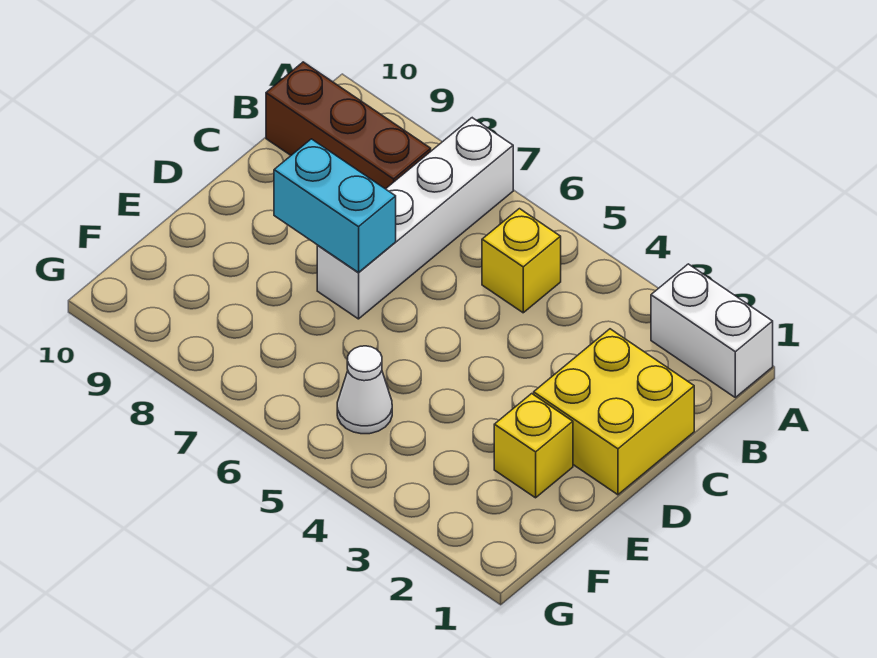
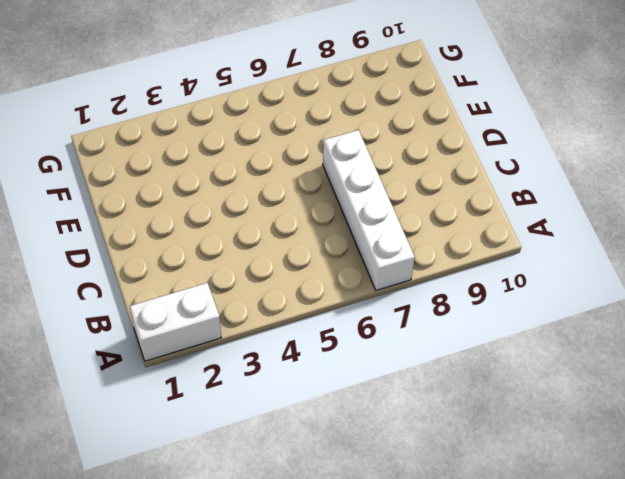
none -> yellow brick B5 level 1
none -> brown brick B8:B10 level 1

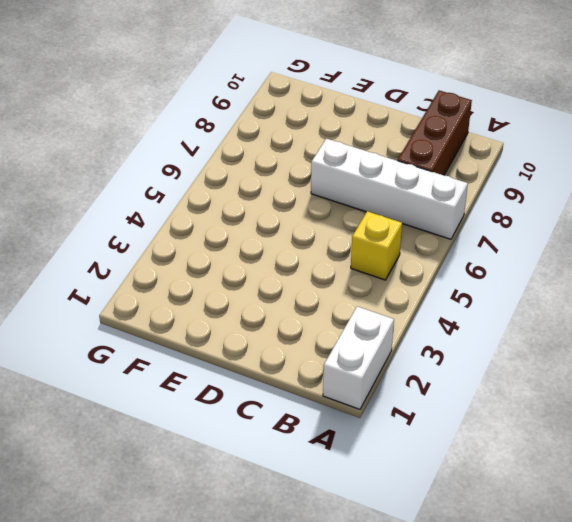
none -> yellow brick C1:D2 level 1
none -> yellow brick E2 level 1

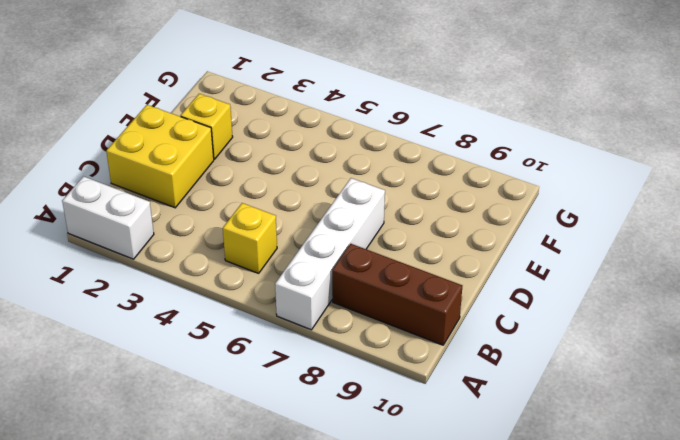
none -> white cone F5 level 1
none -> cyan brick D7:D8 level 2

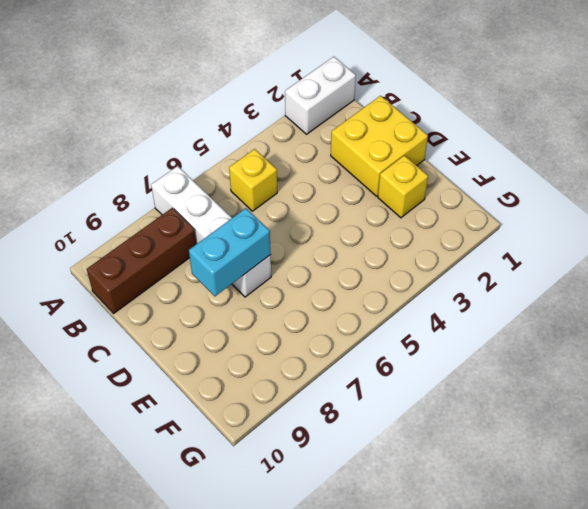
none -> white cone F5 level 1

